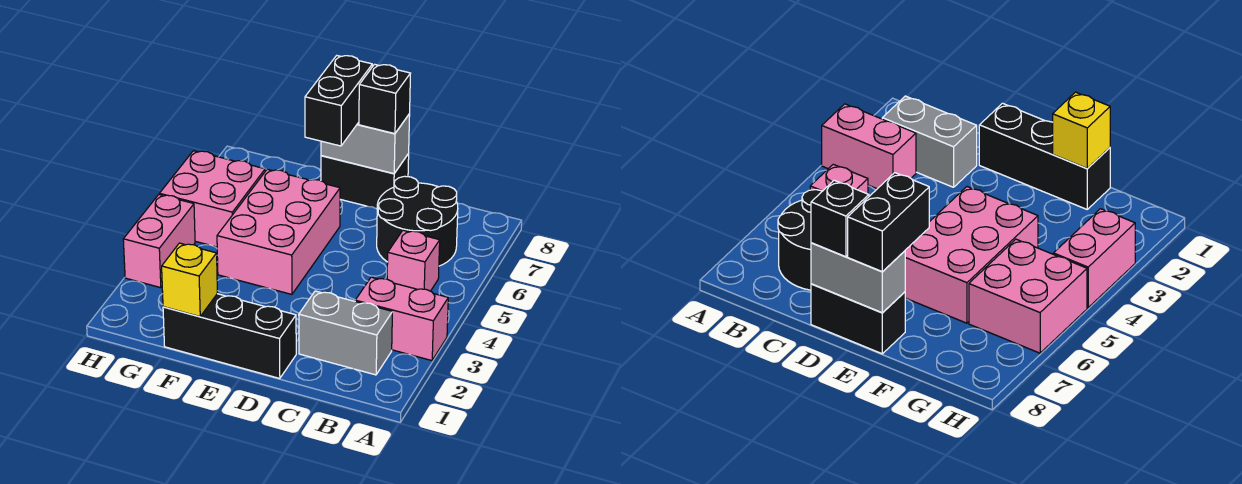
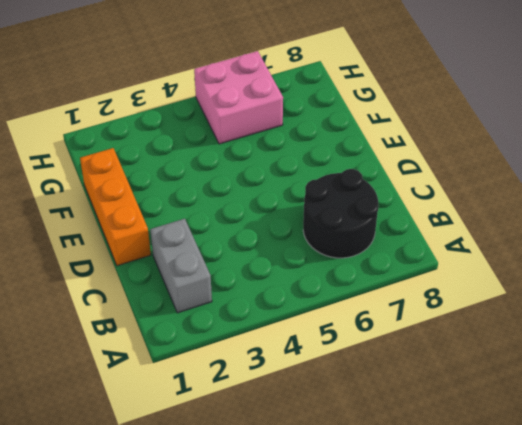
orange brick D1:F1 level 1 -> black brick D1:F1 level 1
none -> pink brick A3:B3 level 1
none -> pink brick B5 level 1
none -> black brick D8:E8 level 1

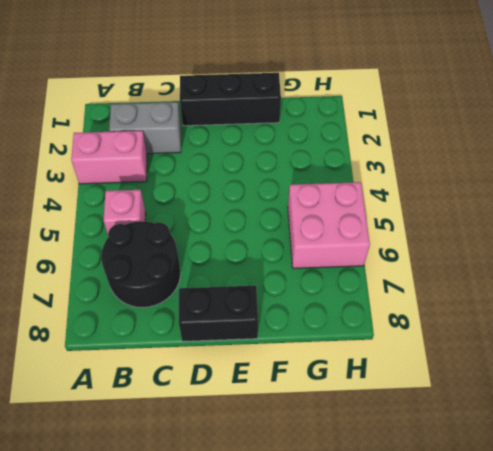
none -> pink brick E4:F6 level 1
none -> pink brick H3:H4 level 1
none -> grey brick D8:E8 level 2

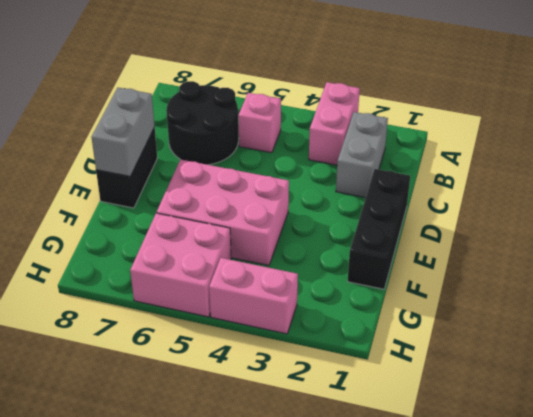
none -> yellow brick F1 level 2
none -> black brick D8 level 3
none -> black brick E7:E8 level 3

